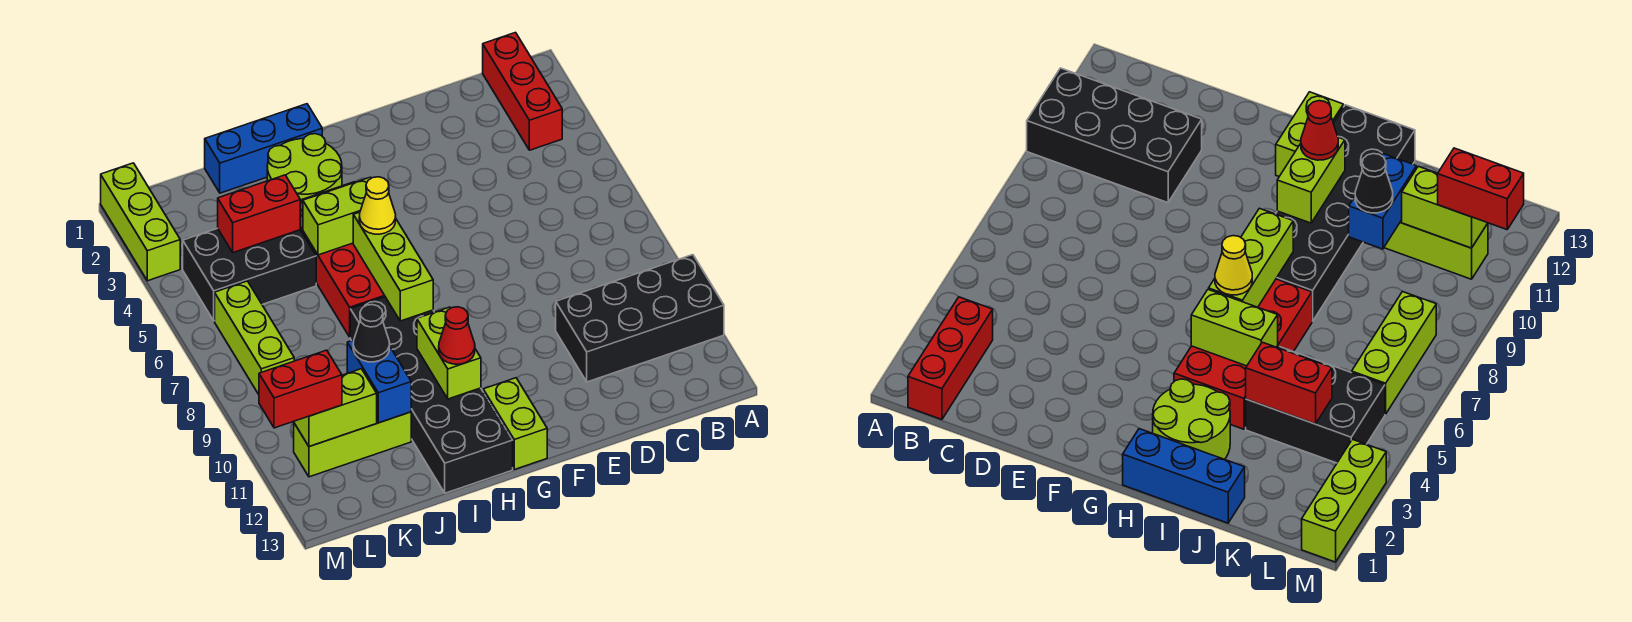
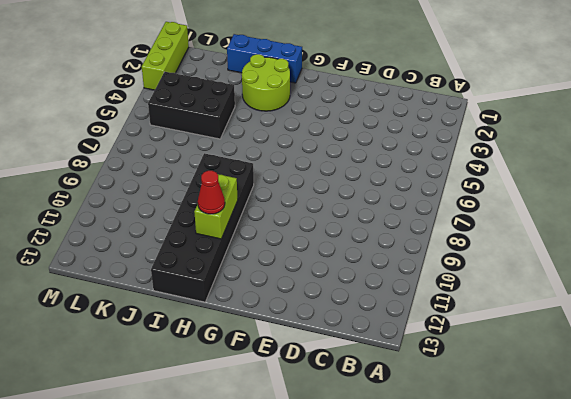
none -> black brick A10:D11 level 1
none -> red brick B1:B3 level 1
none -> lime brick G12:G13 level 1

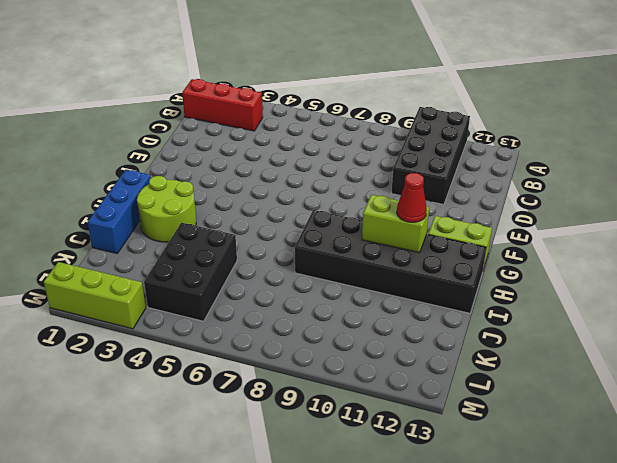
none -> red brick H4:I7 level 1
none -> lime brick J11:L11 level 1
none -> lime brick L6:L8 level 1

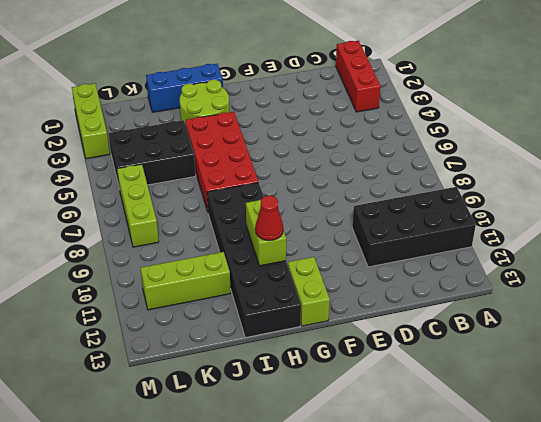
none -> lime brick H5:I5 level 2
none -> lime brick H6:H8 level 2
none -> red brick J4:K4 level 2

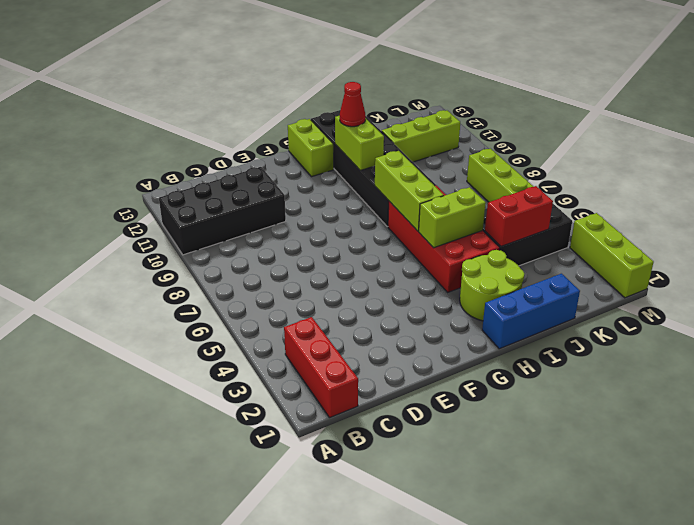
none -> blue brick J10:J11 level 2
none -> lime brick K11:L11 level 2
none -> yellow cone H6 level 3

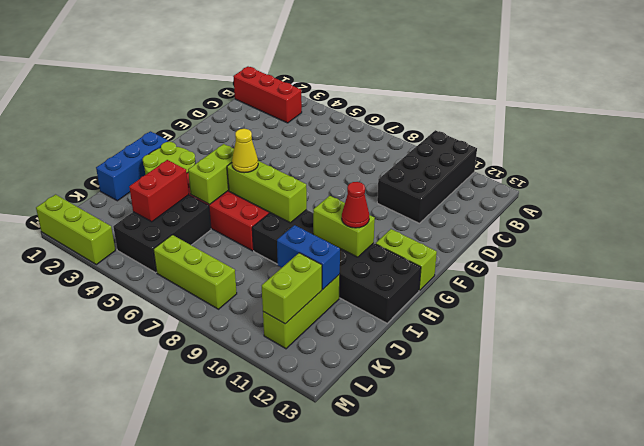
none -> black cone J10 level 3
none -> red brick L11:M11 level 3

